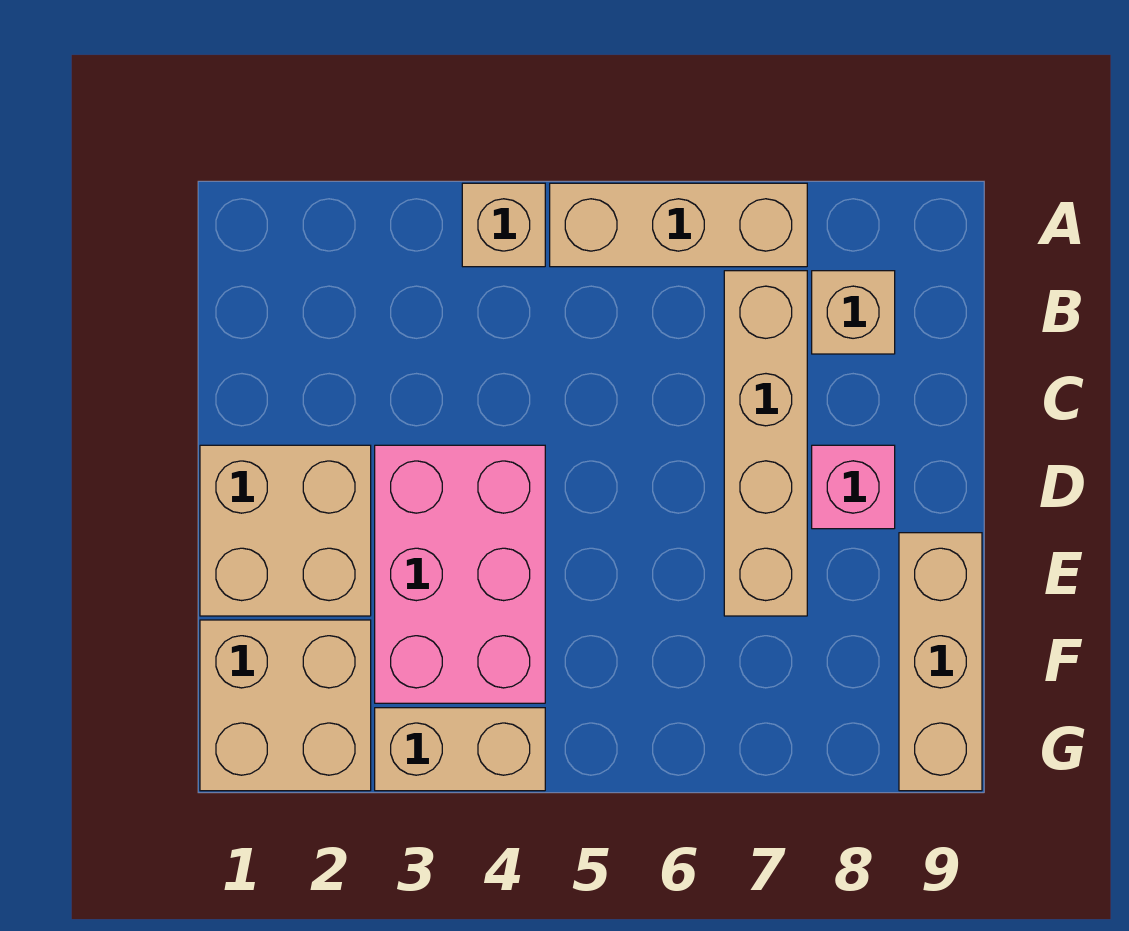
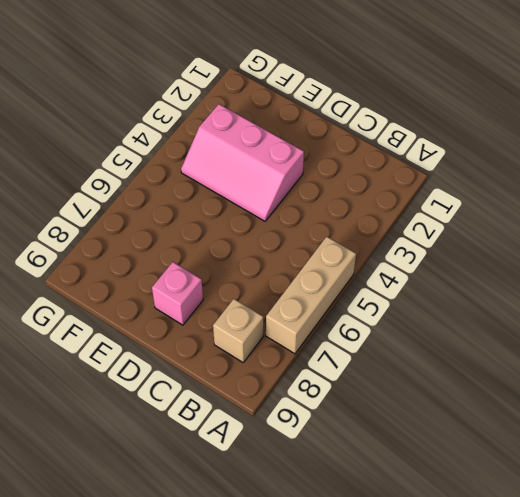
pink slope D3:F4 level 1 top 3 -> pink brick D3:F4 level 1
none -> tan brick A4 level 1
none -> tan brick B7:E7 level 1

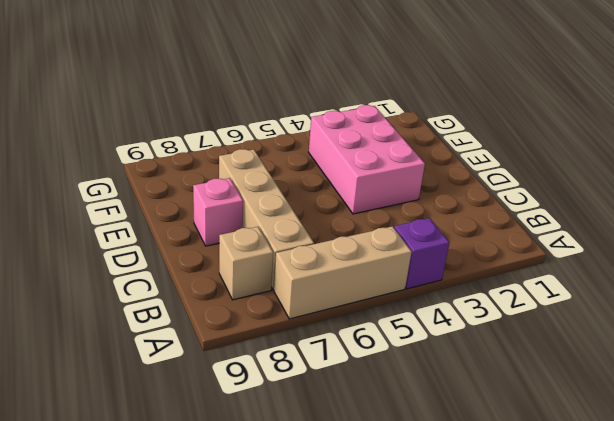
purple brick A4 level 1 -> tan brick A4 level 1
none -> tan brick D1:E2 level 1
none -> tan brick E9:G9 level 1

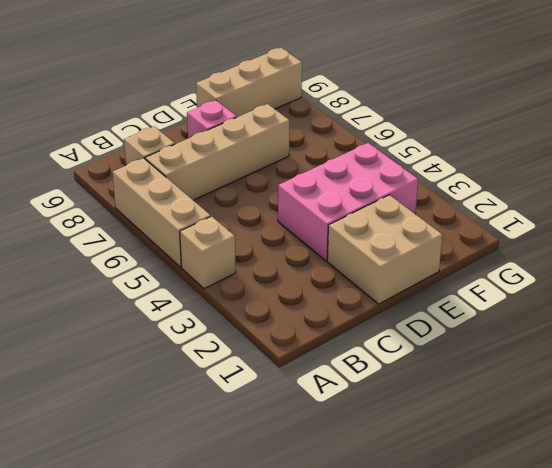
none -> tan brick F1:G2 level 1
none -> tan brick G3:G4 level 1

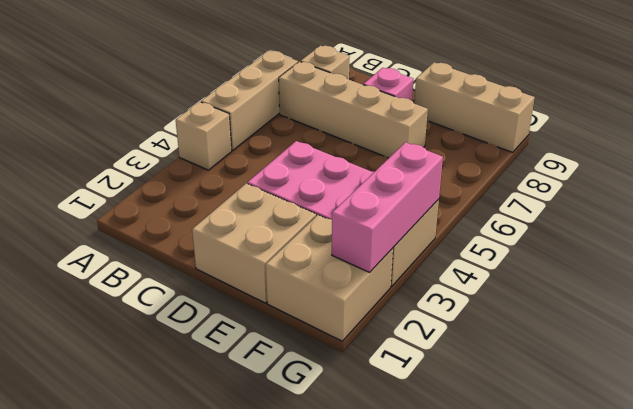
pink brick G2:G4 level 2 -> none

